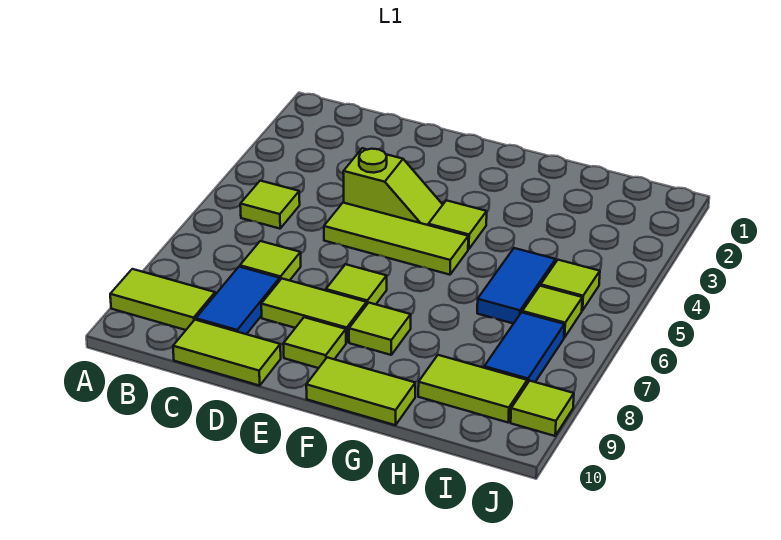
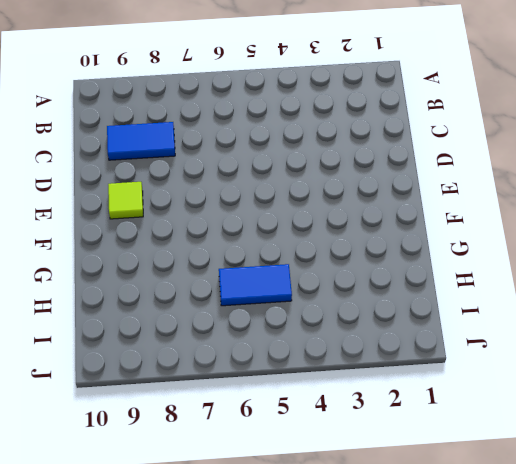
none -> lime tile A9:B9 level 1
none -> lime tile B5 level 1
none -> lime tile C7 level 1

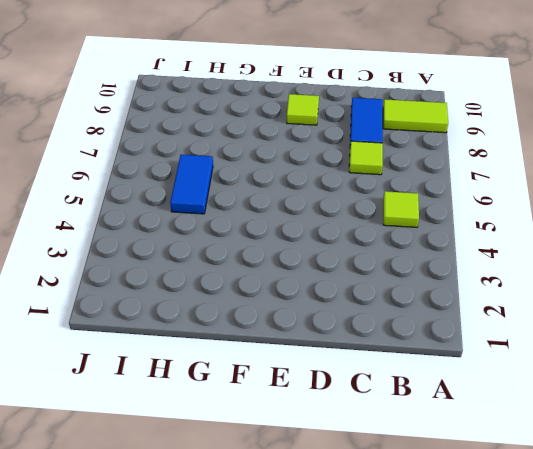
none -> lime tile C10:D10 level 1
none -> lime slope D4:E4 level 1 top D
none -> lime tile D5:F5 level 1

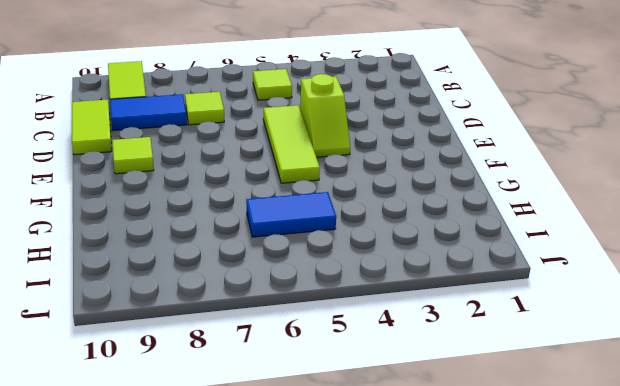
none -> lime tile D8:E8 level 1
none -> lime tile E7 level 1
none -> lime tile F4 level 1

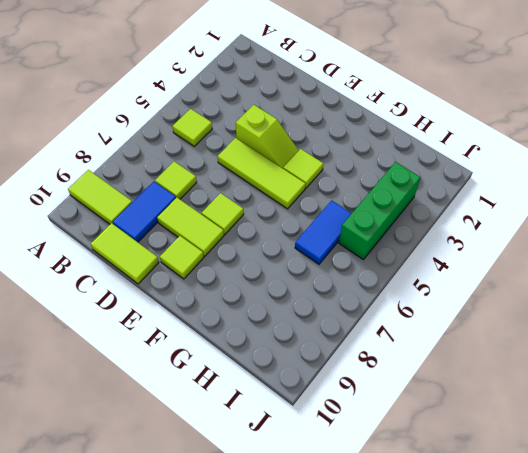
green brick I3:I5 level 1 -> lime tile I5 level 1
none -> lime tile F8 level 1
none -> lime tile F10:G10 level 1
none -> lime tile H9:I9 level 1

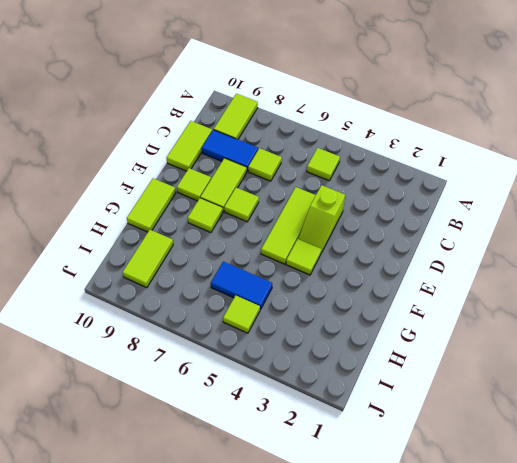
none -> lime tile I6 level 1
none -> blue tile I7:I8 level 1
none -> lime tile J9 level 1

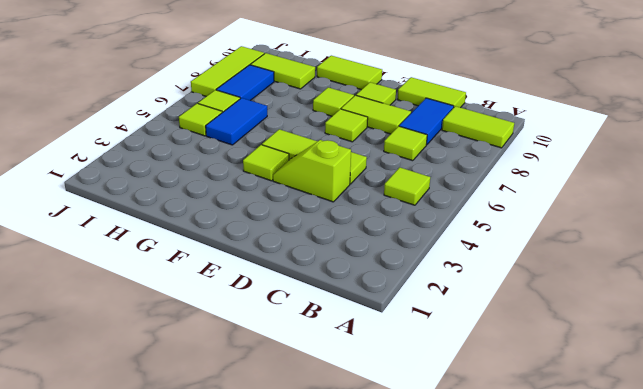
lime tile J7:J9 level 1 -> lime tile J9 level 1

